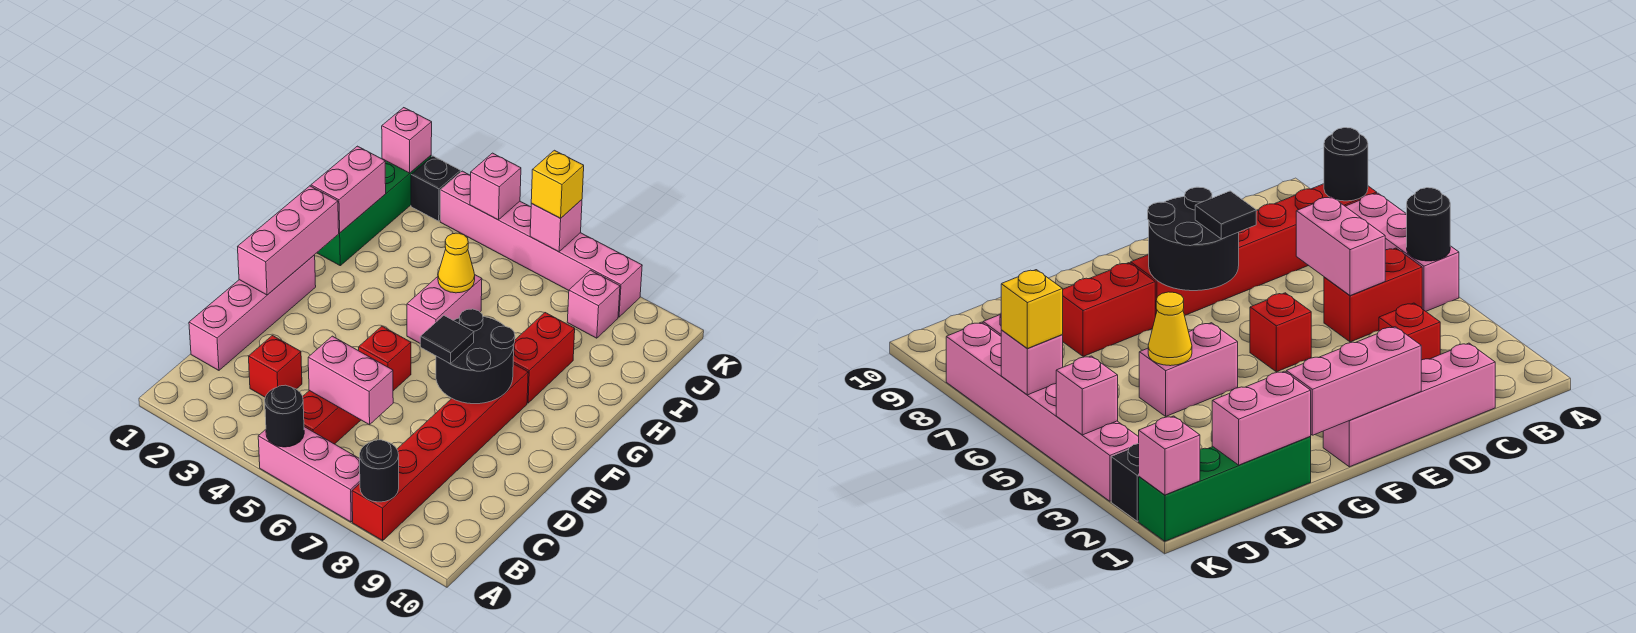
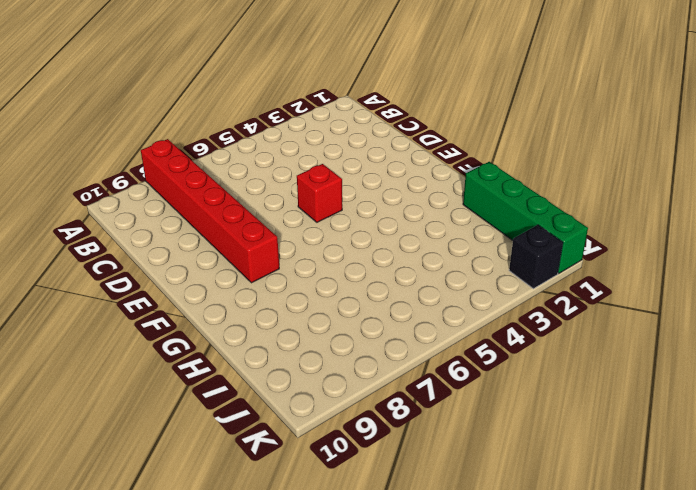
none -> pink brick A5:A7 level 1
none -> red brick B5:C5 level 1
none -> pink brick C1:F1 level 1

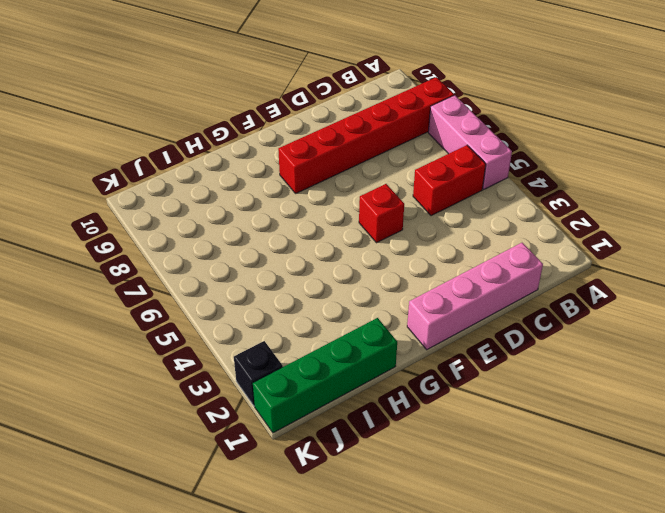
none -> red brick C3 level 1
none -> pink brick G5:H5 level 1
none -> red brick G8:H8 level 1

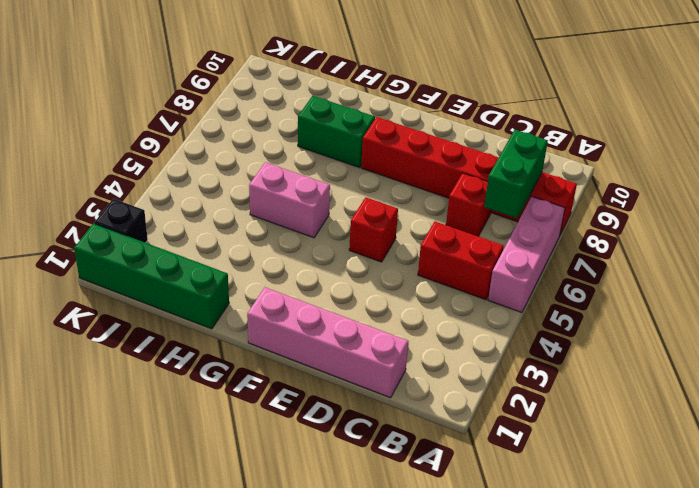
green brick B7:B8 level 2 -> none
red brick C7 level 1 -> red brick C3 level 1
green brick G8:H8 level 1 -> red brick G8:H8 level 1
none -> pink brick J8 level 1
none -> pink brick K3:K8 level 1
none -> black round brick A5 level 2

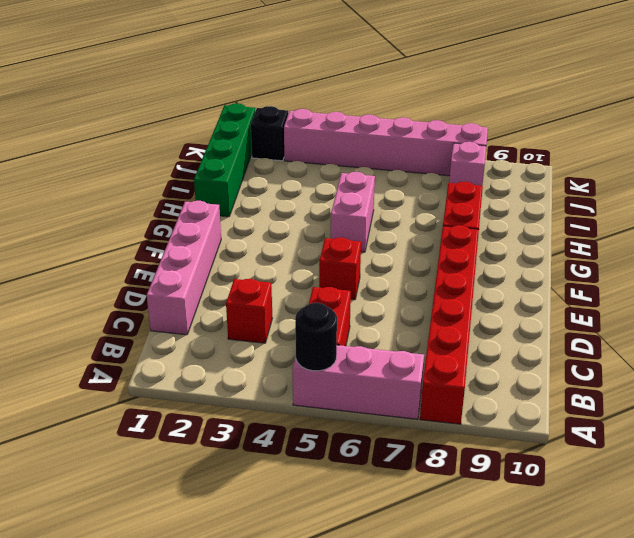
none -> black round brick A8 level 2
none -> pink brick C5:C6 level 2
none -> pink brick E1:G1 level 2

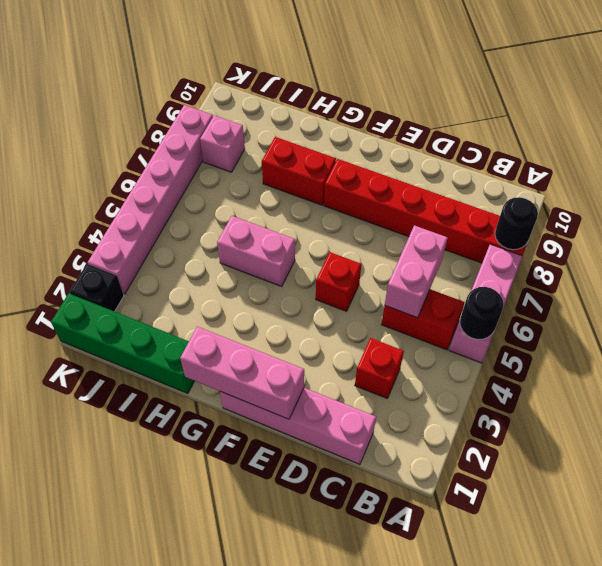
none -> black round brick E7:F8 level 2
none -> pink brick H1:I1 level 2
none -> yellow cone H5 level 2

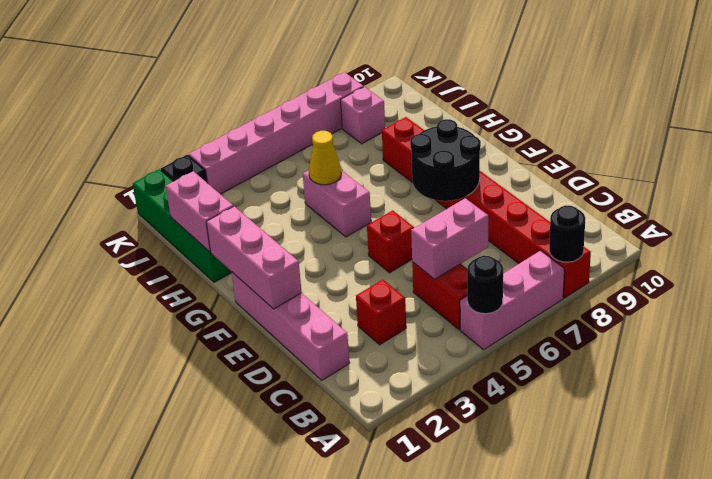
none -> pink brick K1 level 2
none -> pink brick K4 level 2
none -> pink brick K6 level 2

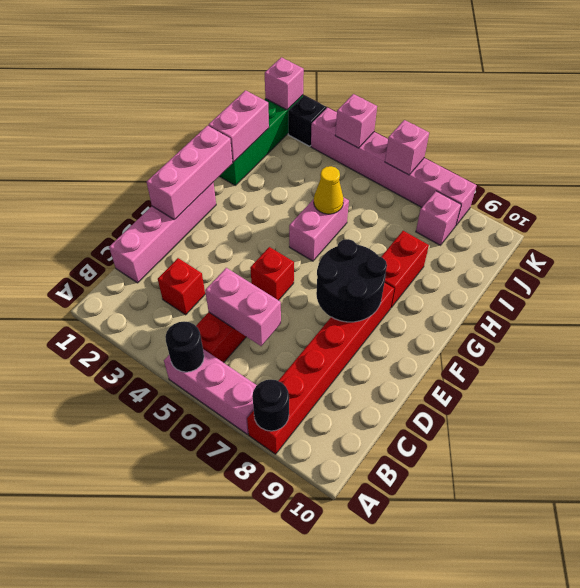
none -> black tile E7 level 3
none -> yellow brick K6 level 3

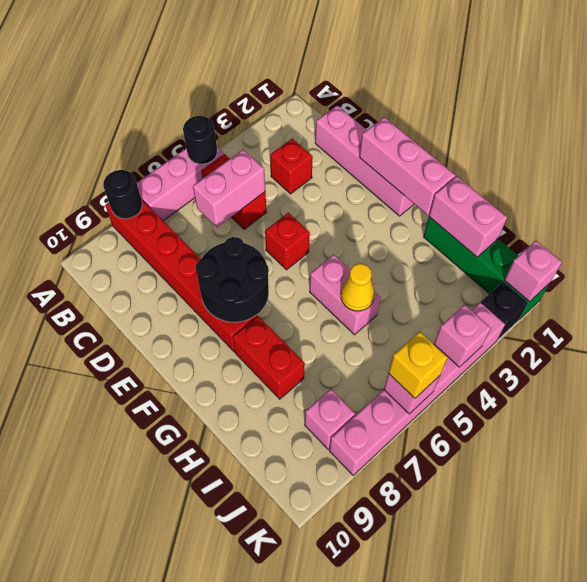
none -> black tile E7 level 3

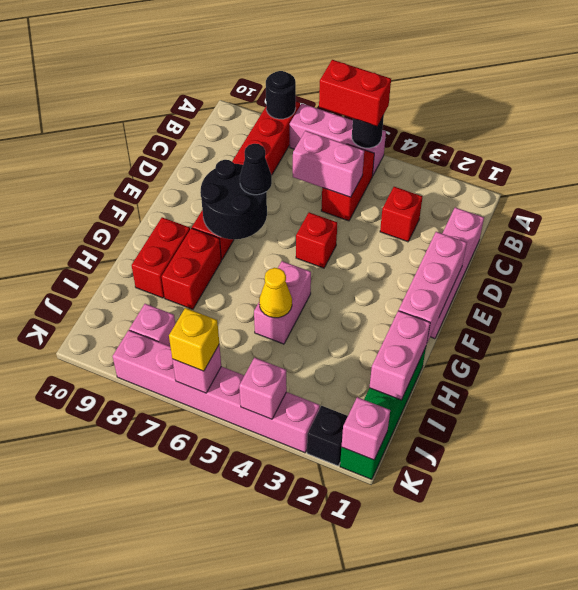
red brick A5:A6 level 3 -> none
black cone E7 level 3 -> black tile E7 level 3
red brick G9:H9 level 1 -> none

